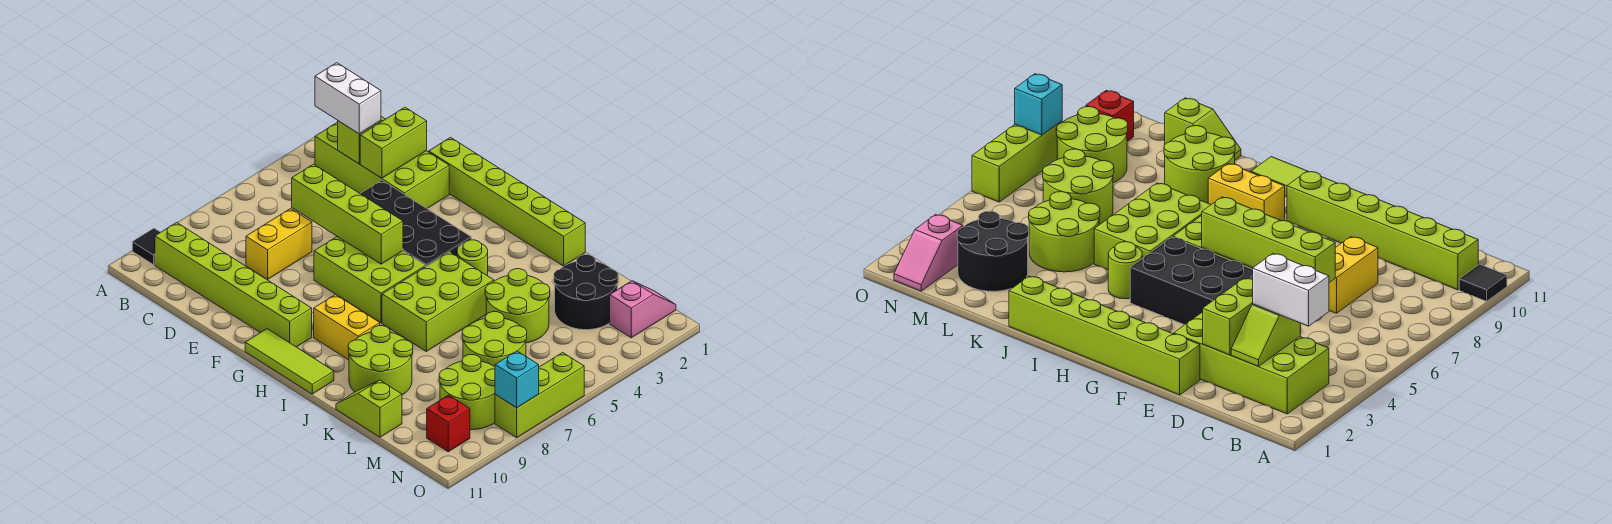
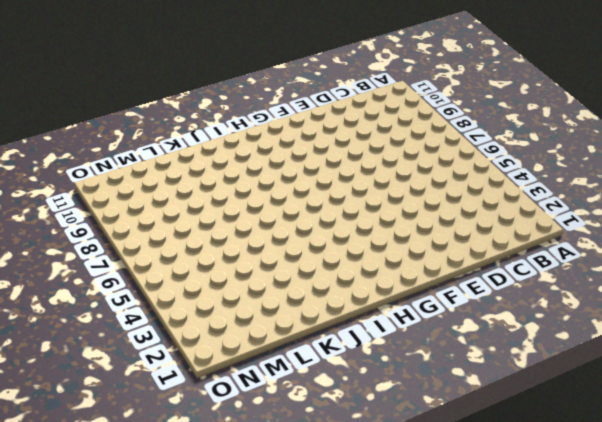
none -> black tile A10 level 1
none -> lime brick B2:E3 level 1
none -> lime brick B10:G10 level 1

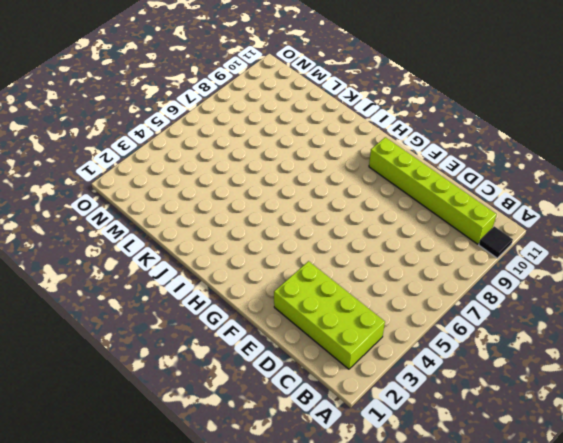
none -> yellow brick D7:D8 level 1
none -> lime brick E1:J1 level 1
none -> black brick E4:H5 level 1

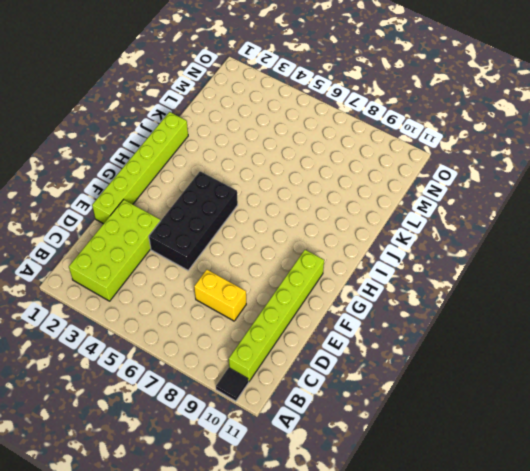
none -> lime brick F6:H7 level 1
none -> lime tile G11:I11 level 1
none -> yellow brick H9:I9 level 1

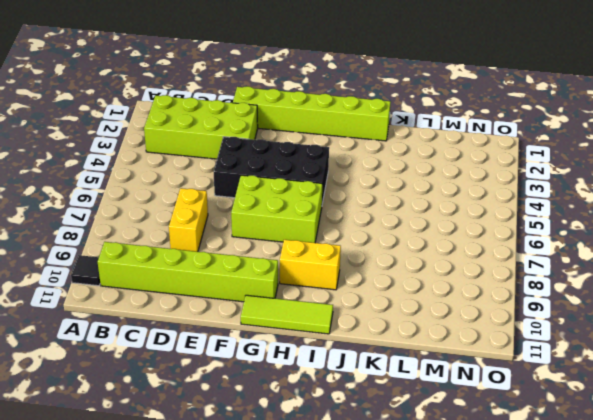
none -> lime round brick I4 level 1
none -> lime brick I5:J7 level 1
none -> lime round brick J9:K10 level 1

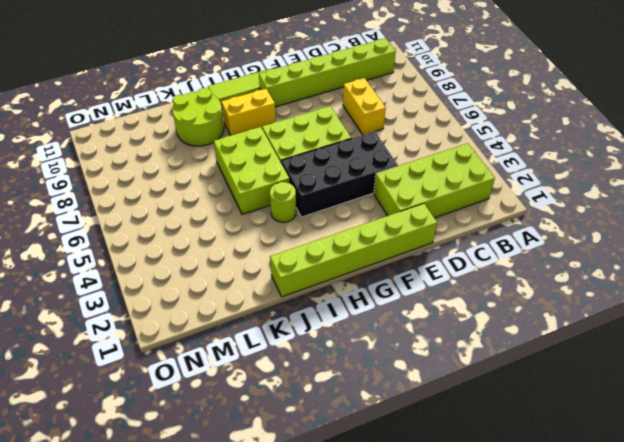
none -> black tile A10 level 1
none -> lime round brick K4:L5 level 1
none -> lime slope K11:L11 level 1 top L

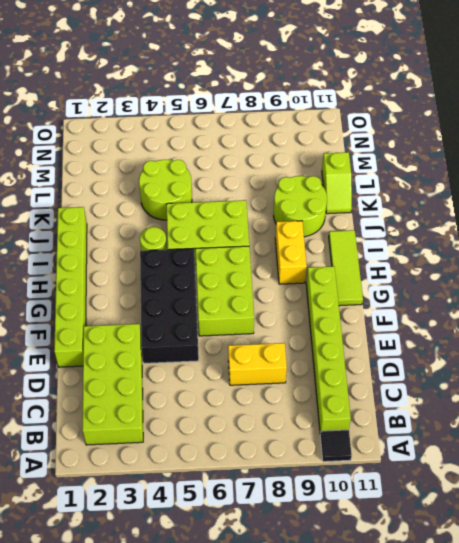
none -> black round brick L2:M3 level 1
none -> lime round brick L6:M7 level 1
none -> lime round brick M8:N9 level 1

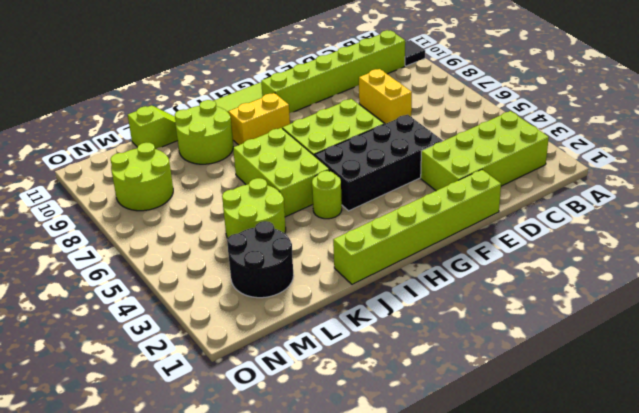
none -> lime round brick L6:M7 level 1
none -> pink slope N1:N2 level 1 top 2
none -> red brick N10 level 1

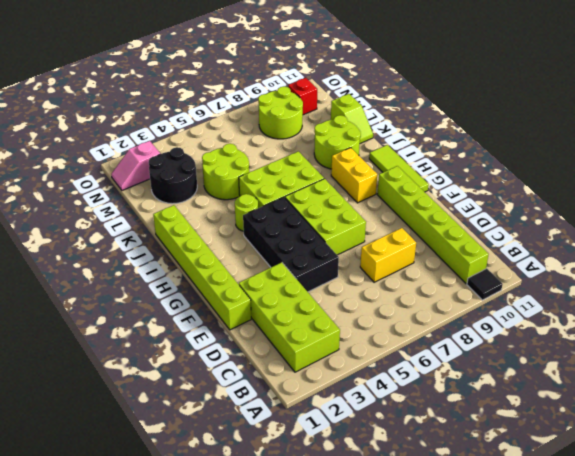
none -> lime round brick L6:M7 level 1
none -> lime brick O6:O8 level 1
none -> lime slope C2:C3 level 2 top 3

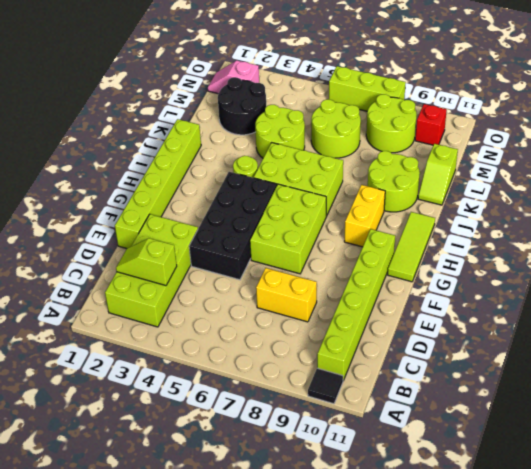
none -> lime brick D2:D3 level 2
none -> lime brick D6:G6 level 2
none -> cyan brick O8 level 2

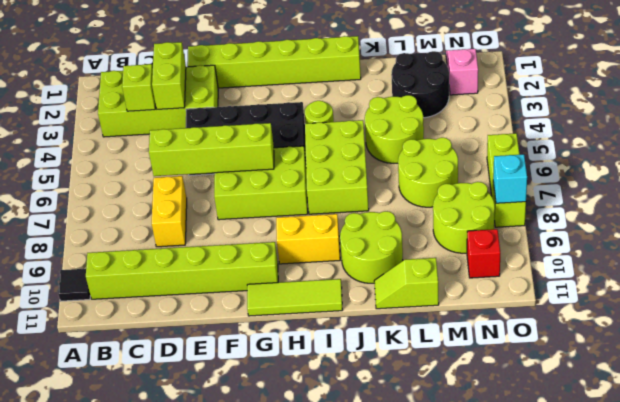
none -> white brick B3:C3 level 3

